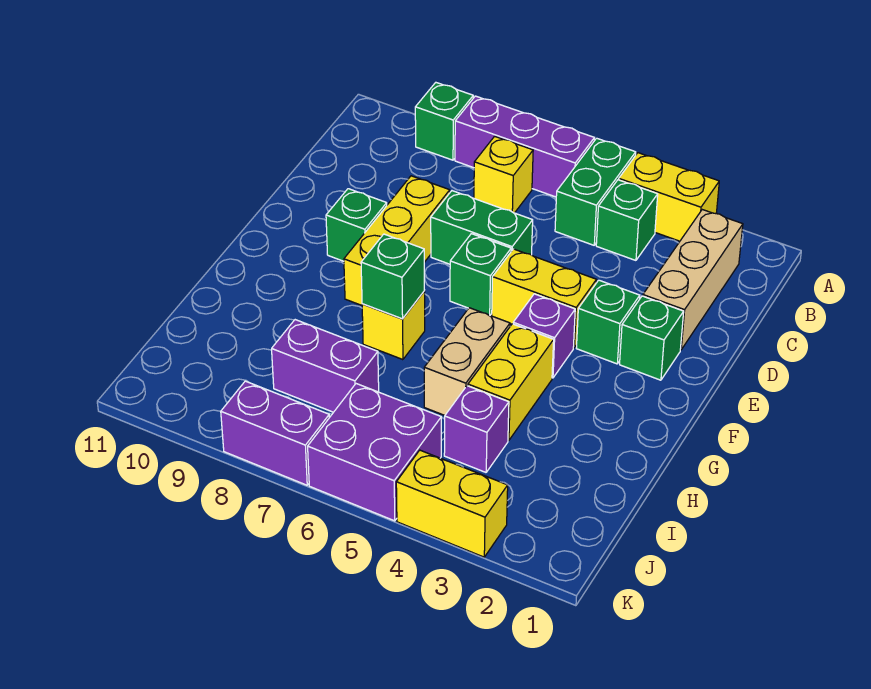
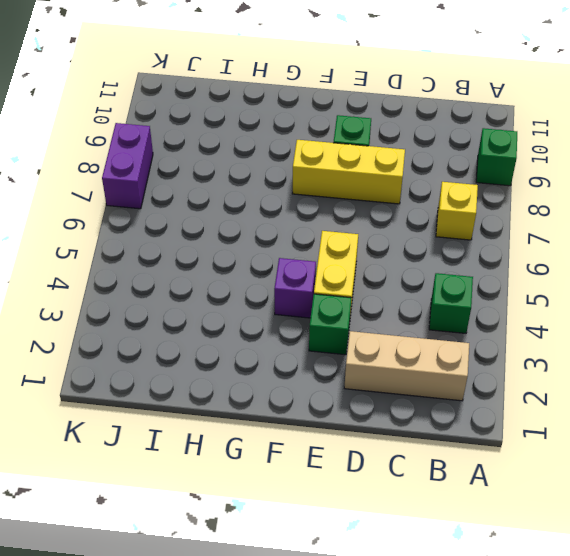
none -> yellow brick A3:A4 level 1
none -> green brick A5:B5 level 1
none -> purple brick A6:A8 level 1

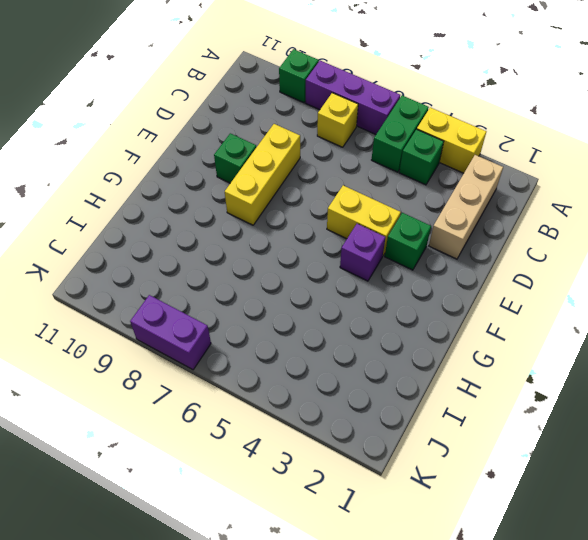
none -> green brick D6:D7 level 1
none -> green brick E2 level 1
none -> green brick E6 level 1

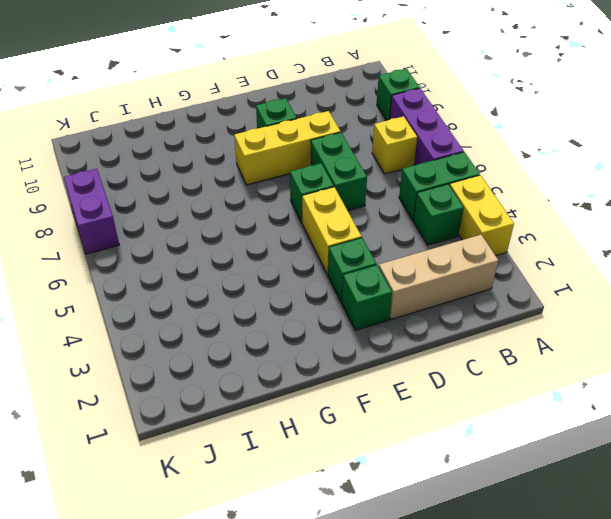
none -> purple brick F4 level 1
none -> yellow brick G4:H4 level 1
none -> tan brick G5:H5 level 1

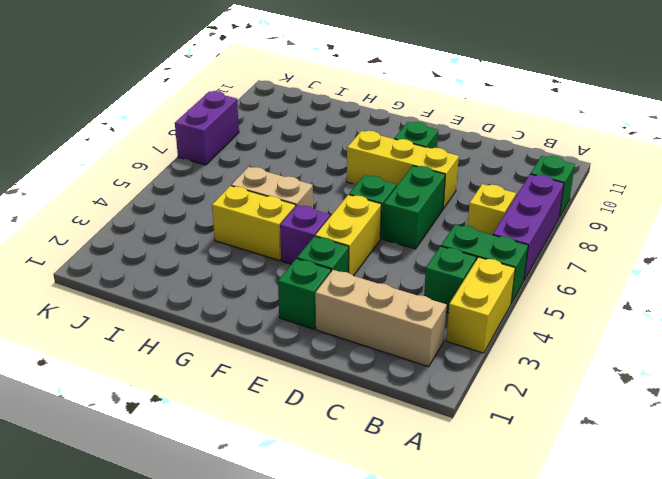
none -> yellow brick G7 level 1
none -> purple brick I4 level 1
none -> purple brick I7:I8 level 1

